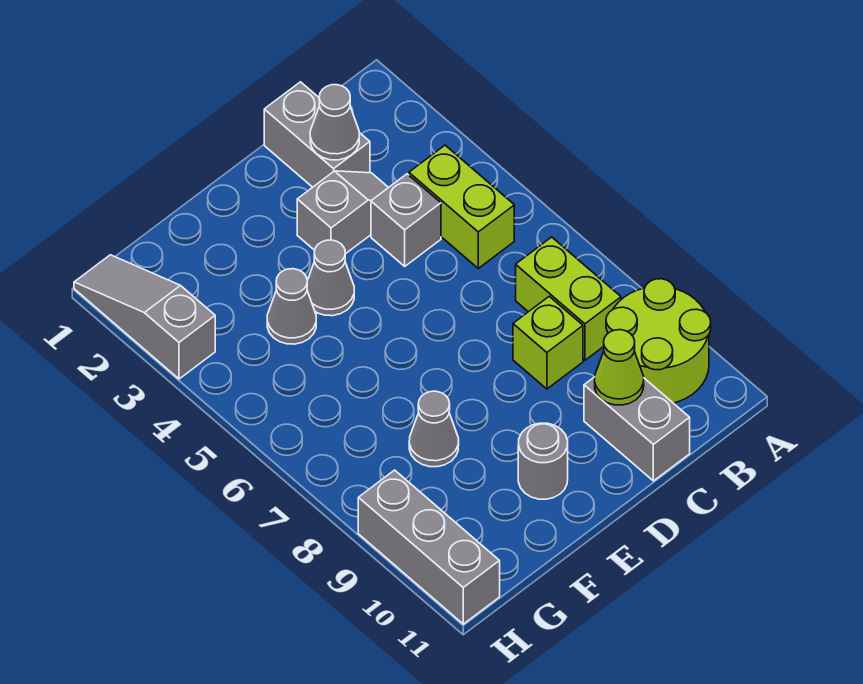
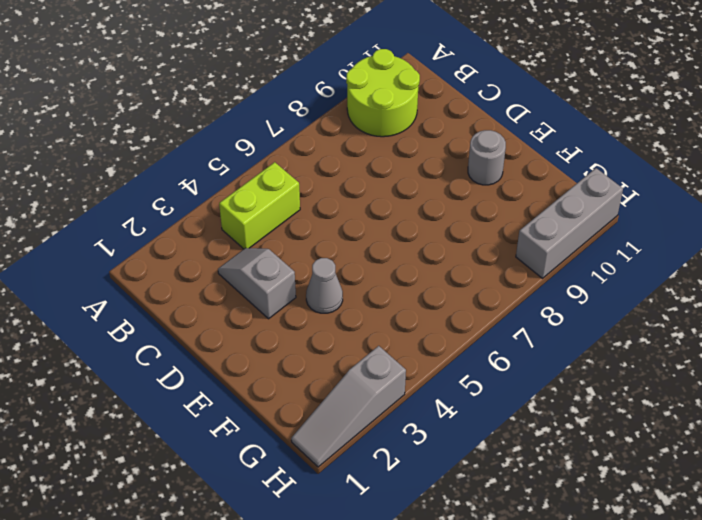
none -> lime brick B7:B8 level 1
none -> grey brick C1:C2 level 1
none -> grey brick C4 level 1

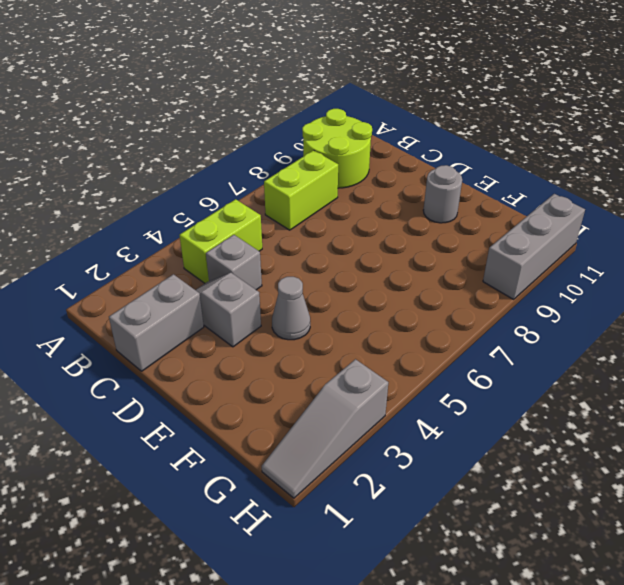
none -> lime brick C8 level 1
none -> grey brick C10:C11 level 1
none -> grey cone F4 level 1

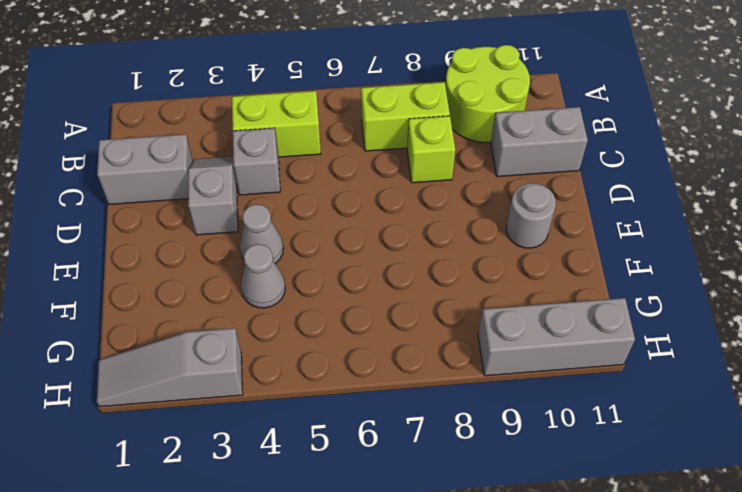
none -> grey cone F8 level 1
none -> grey cone C2 level 2
none -> lime cone C10 level 2

